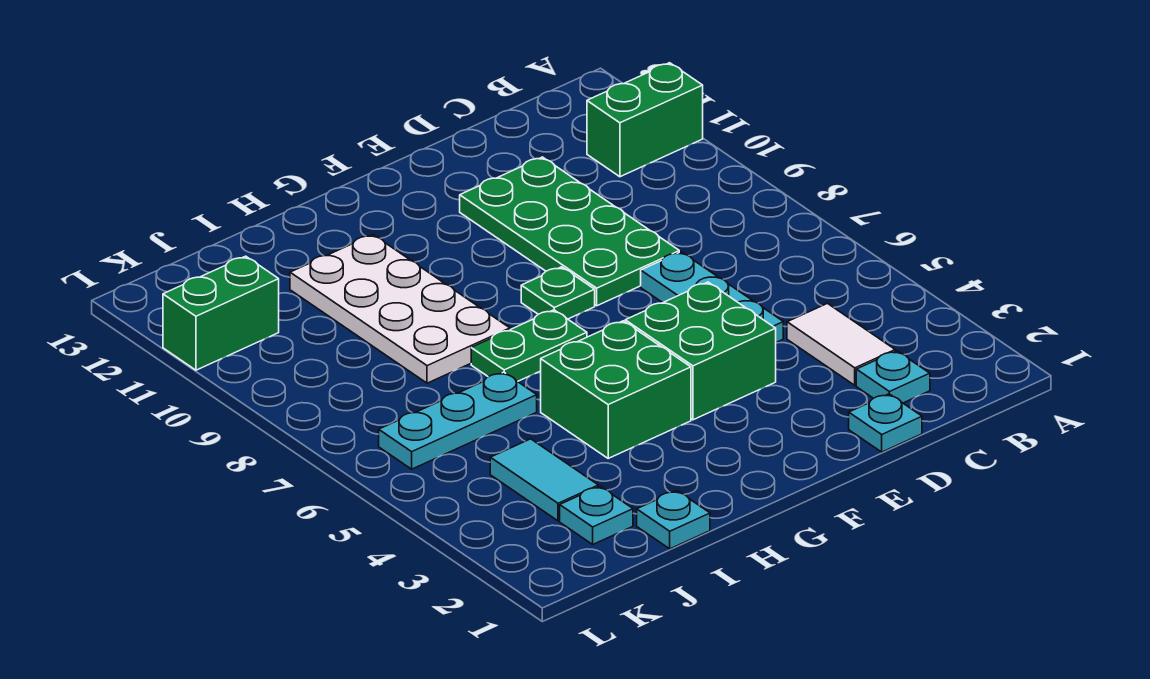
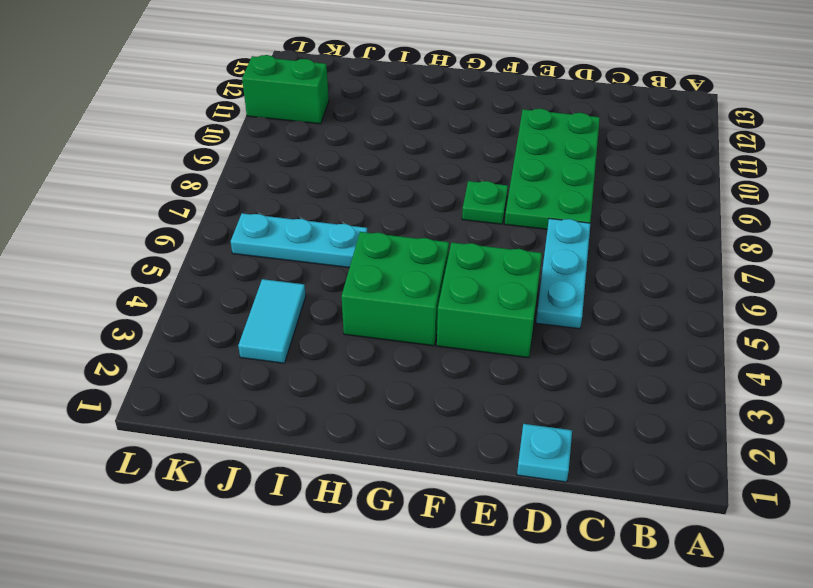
none -> green brick A11:B11 level 1
none -> cyan plate C2 level 1
none -> white tile C3:C4 level 1

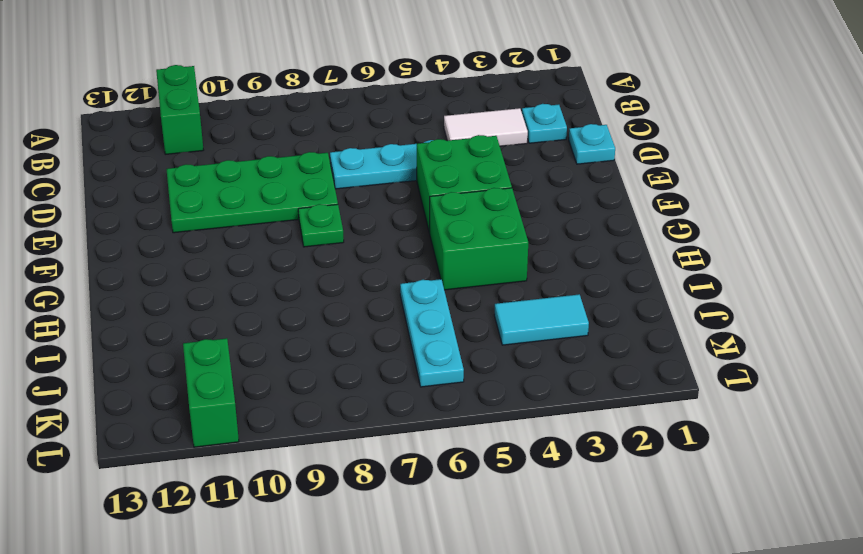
none -> green plate G7:H7 level 1
none -> white plate H8:I11 level 1
none -> cyan plate I1 level 1

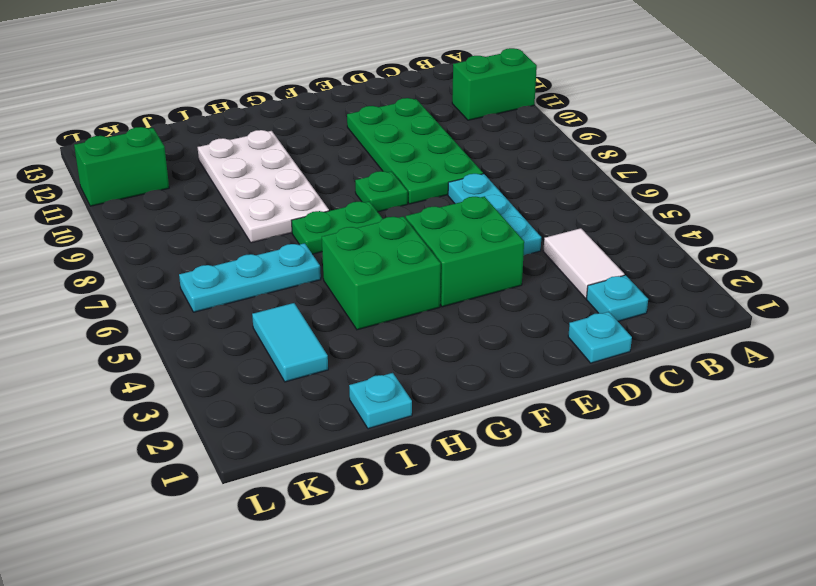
none -> cyan plate J2 level 1

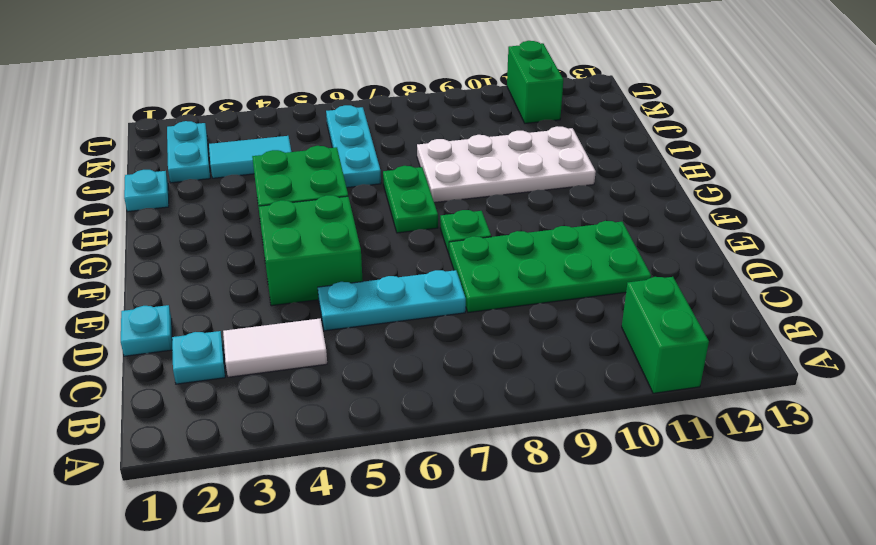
cyan plate J2:K2 level 1 -> cyan plate J2 level 1

